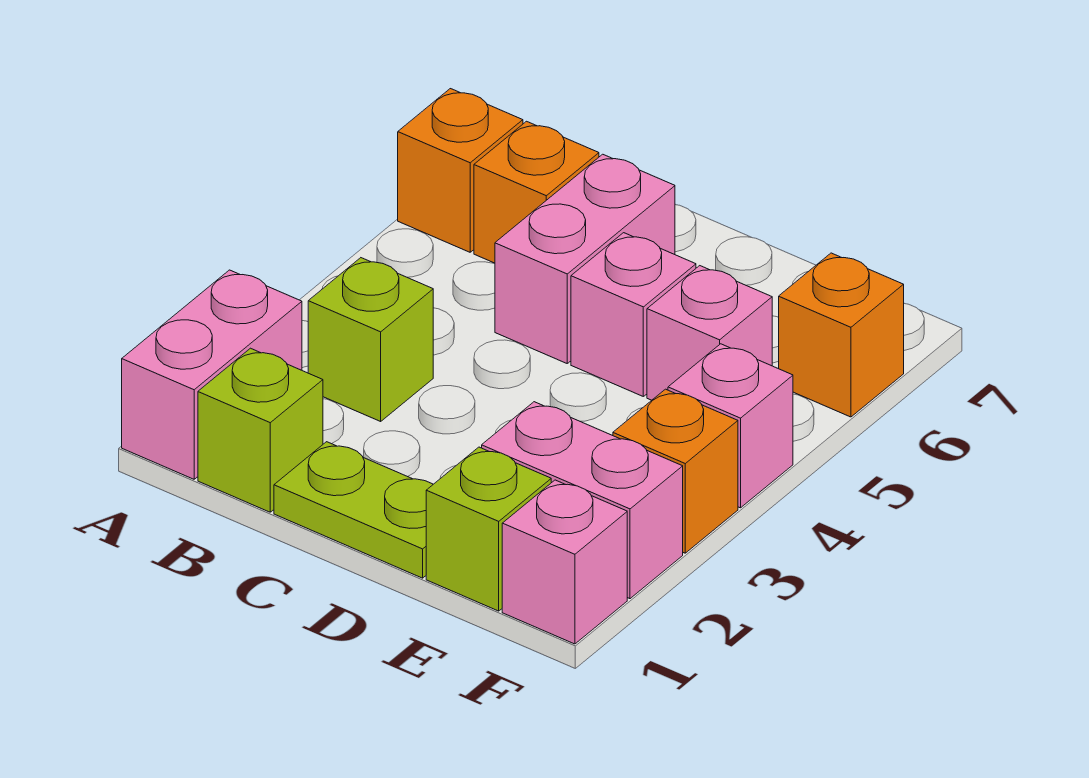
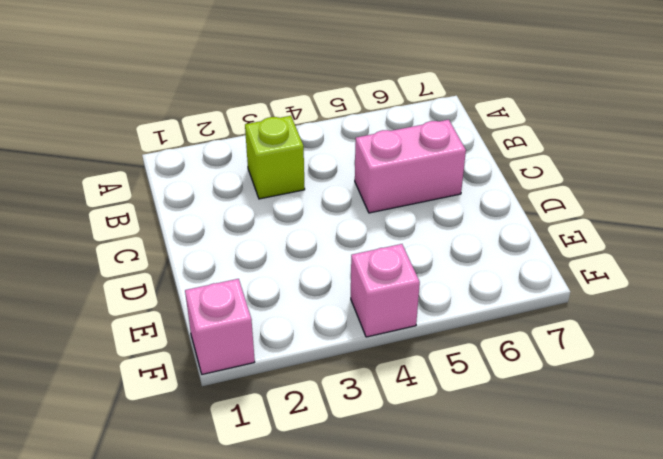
none -> pink brick A1:A2 level 1
none -> orange brick A6 level 1
none -> lime brick B1 level 1

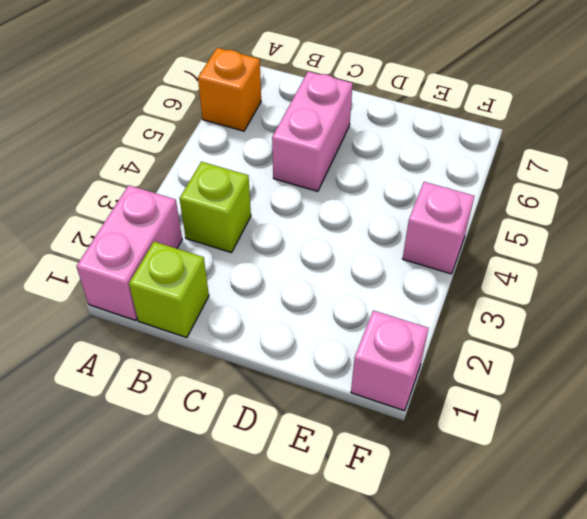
none -> orange brick B6 level 1
none -> lime plate C1:D1 level 1
none -> pink brick D5 level 1

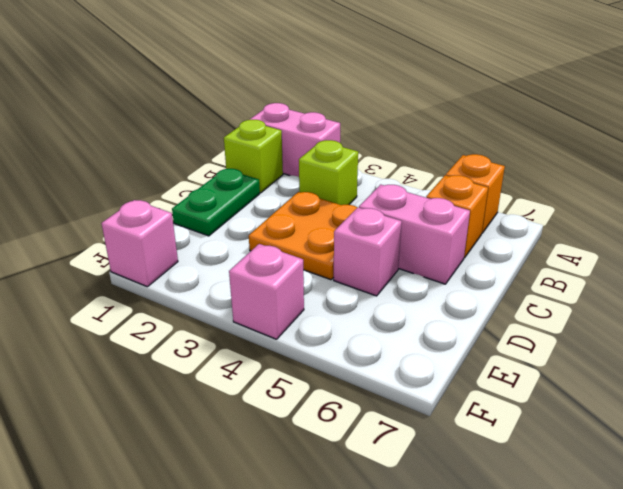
green plate C1:D1 level 1 -> lime plate C1:D1 level 1
orange plate C3:D4 level 1 -> none
none -> lime brick E1 level 1
none -> pink brick E2:F2 level 1
none -> pink brick E5 level 1

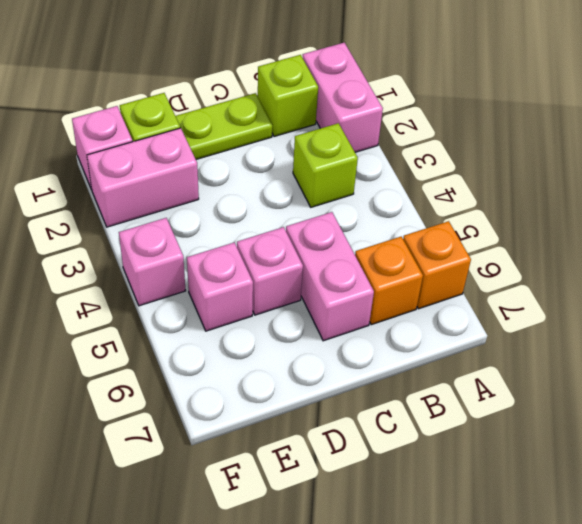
none -> orange brick F3 level 1
none -> orange brick F6 level 1

